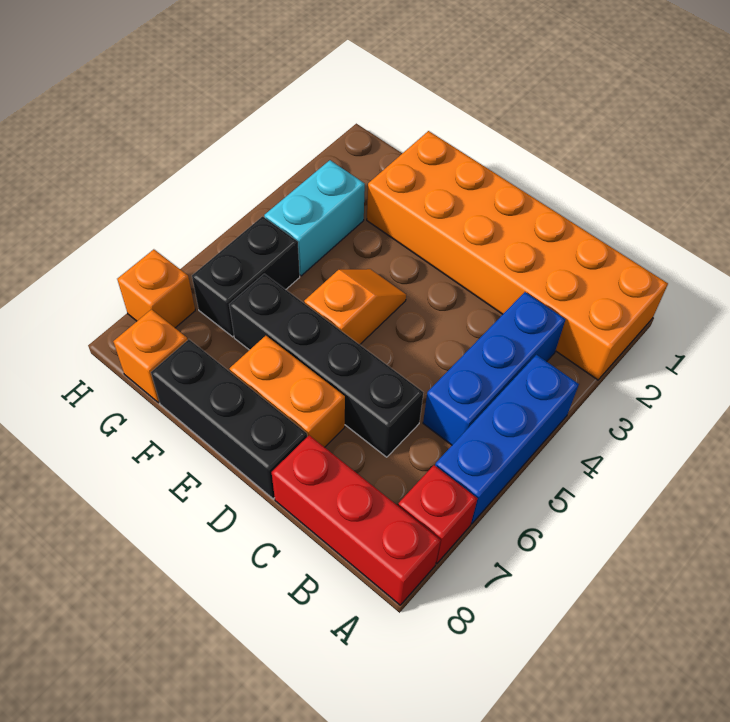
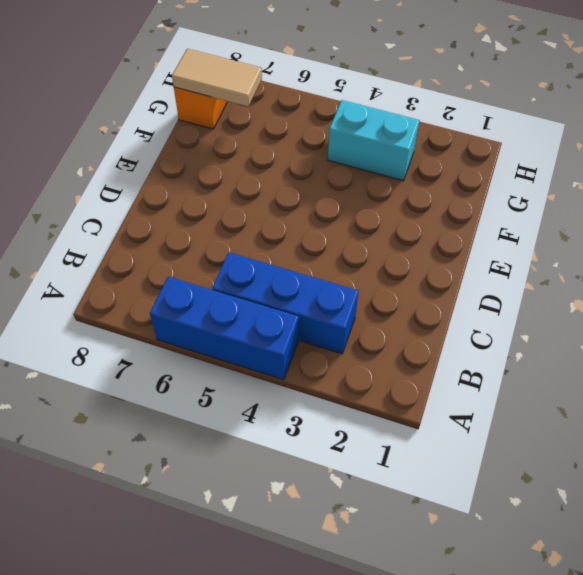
tan tile G7:G8 level 2 -> none
none -> orange brick A1:F2 level 1
none -> red brick A7 level 1
none -> red brick A8:C8 level 1

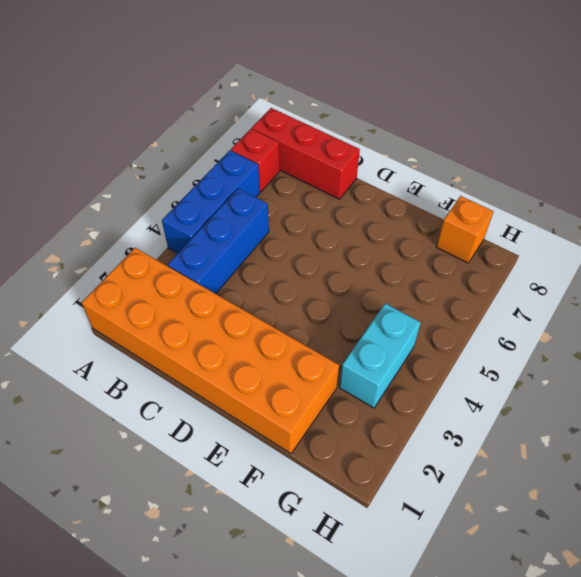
none -> black brick C6:F6 level 1
none -> orange brick D7:E7 level 1
none -> black brick D8:F8 level 1

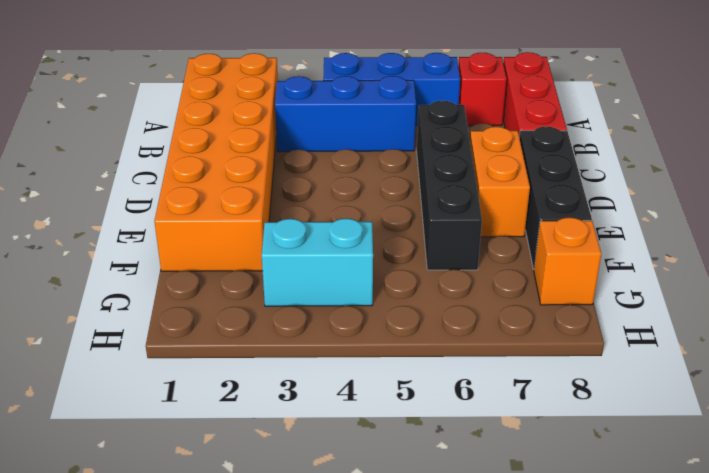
none -> orange slope E4:E5 level 1 top 5
none -> black brick G5:G6 level 1
none -> orange brick H7 level 1

